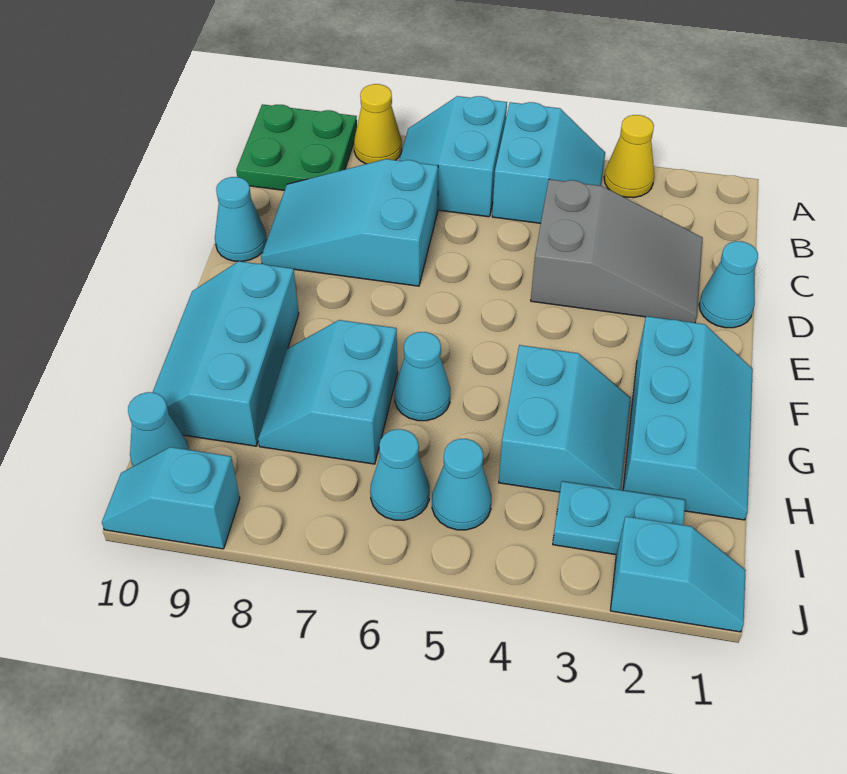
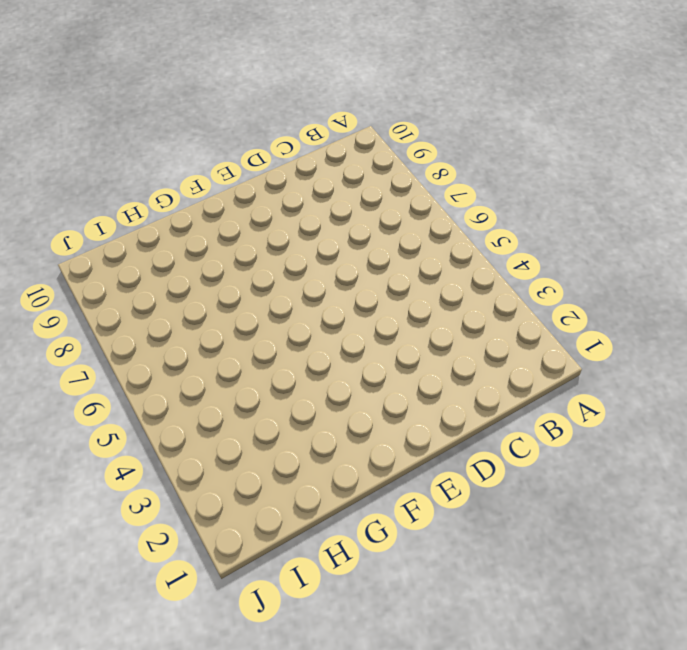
none -> yellow cone A3 level 1
none -> cyan slope A4:B5 level 1 top 5
none -> cyan slope A6:B7 level 1 top 6

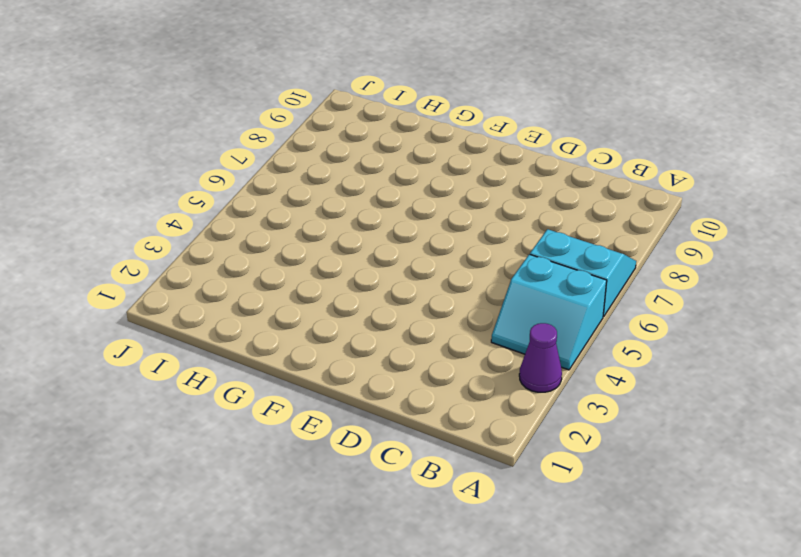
purple cone A3 level 1 -> yellow cone A3 level 1
none -> yellow cone A8 level 1
none -> green plate A9:B10 level 1
none -> grey slope C2:D4 level 1 top 4

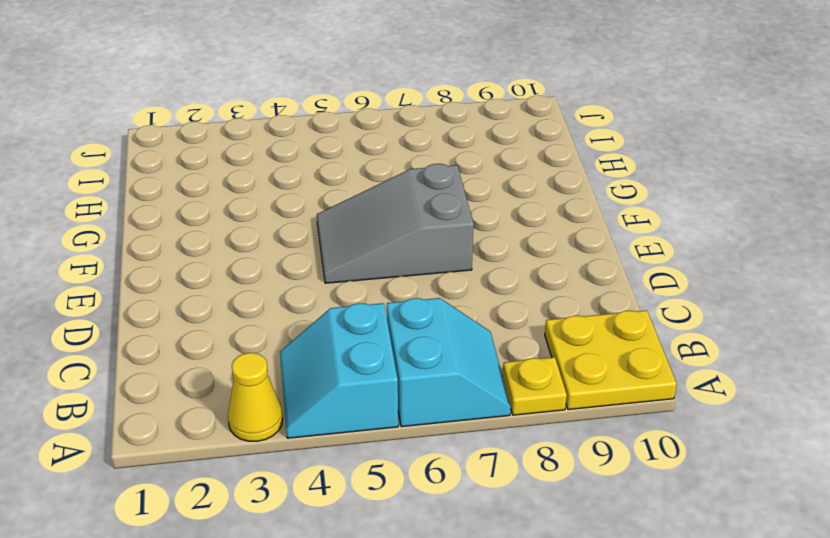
yellow plate A8 level 1 -> yellow cone A8 level 1
yellow plate A9:B10 level 1 -> green plate A9:B10 level 1
grey slope E5:F7 level 1 top 7 -> grey slope C2:D4 level 1 top 4
none -> cyan slope C7:D9 level 1 top 7
none -> cyan cone D1 level 1
none -> cyan cone D10 level 1

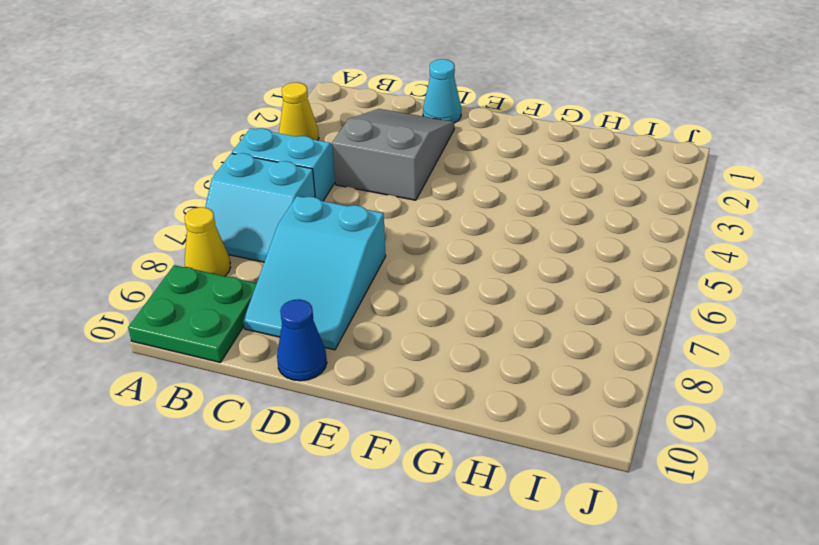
blue cone D10 level 1 -> cyan cone D10 level 1
none -> cyan slope F1:H2 level 1 top 2
none -> cyan slope F9:H10 level 1 top 9
none -> cyan slope G3:H4 level 1 top 4

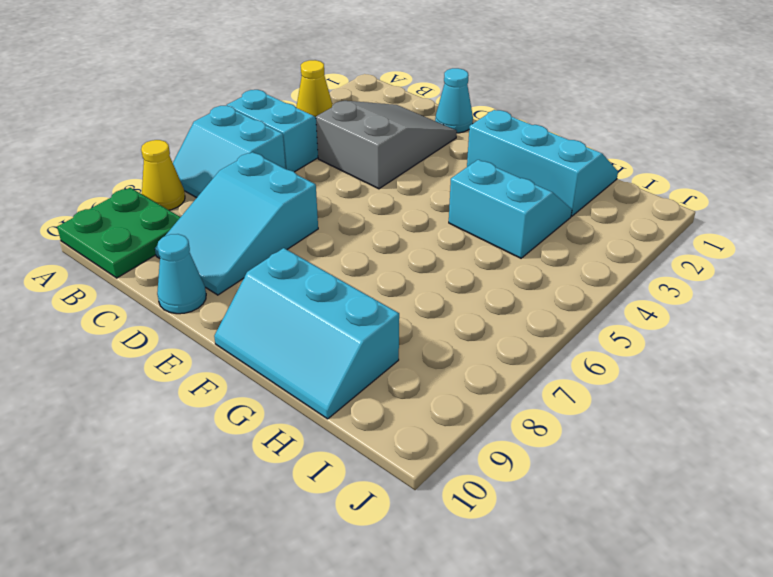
none -> cyan cone G6 level 1
none -> cyan slope G7:H8 level 1 top 7
none -> cyan plate I2:I3 level 1

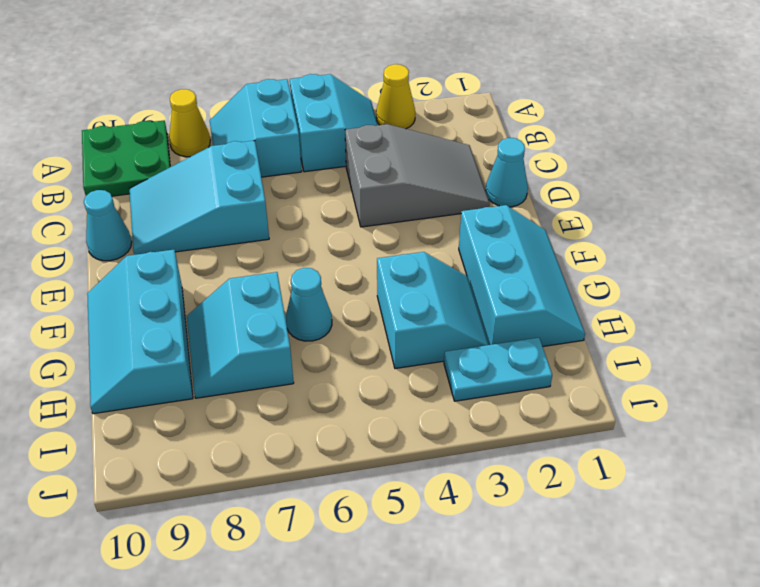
none -> cyan cone I5 level 1
none -> cyan cone I6 level 1
none -> cyan cone I10 level 1

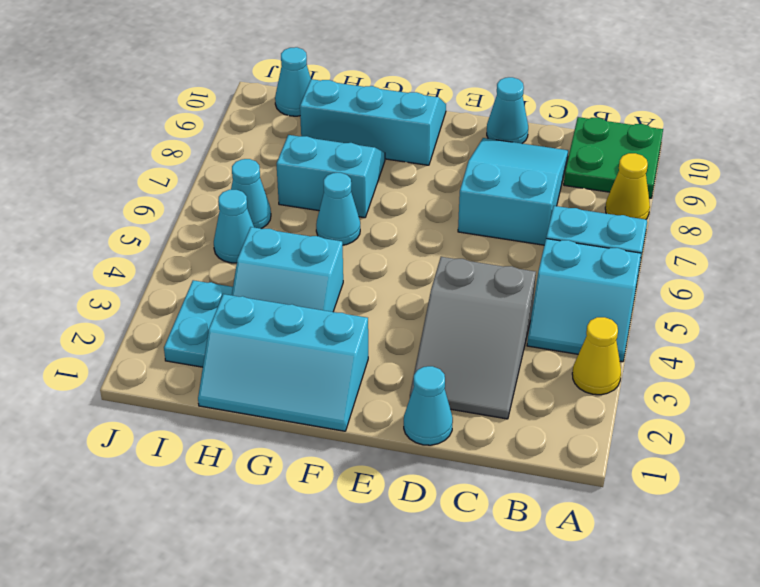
none -> cyan slope J1:J2 level 1 top 2
none -> cyan slope J9:J10 level 1 top 9

